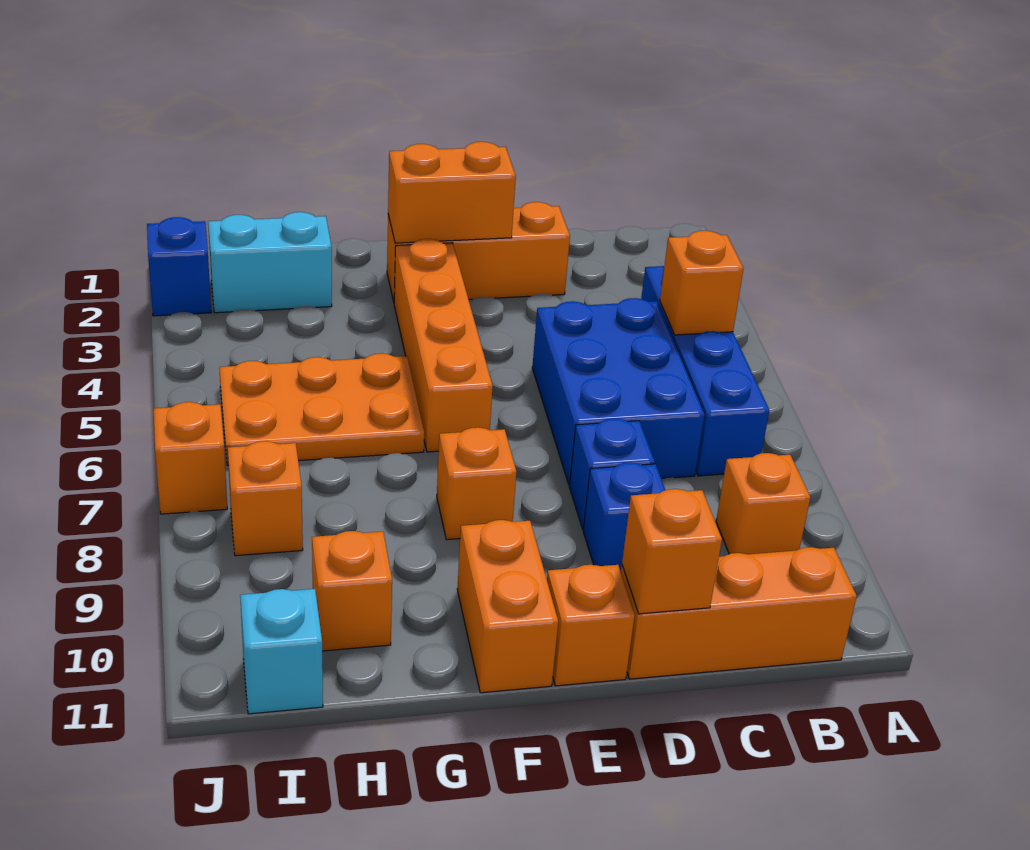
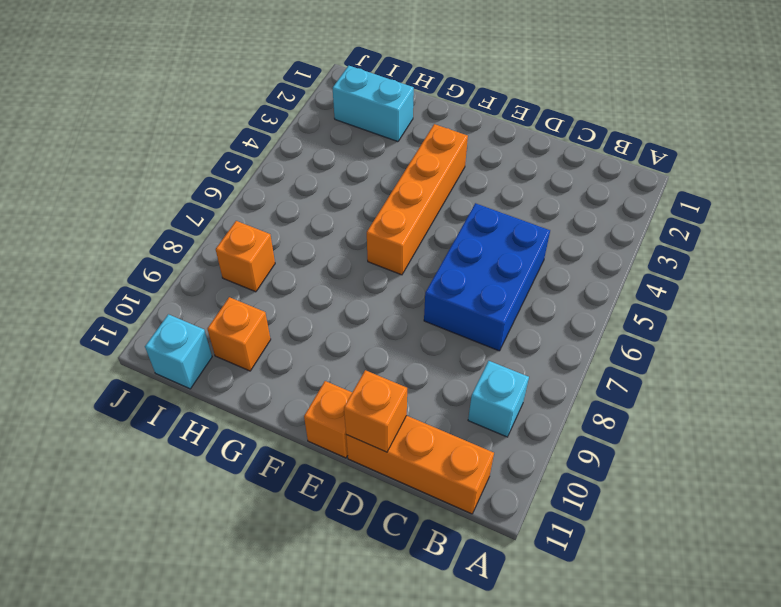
cyan brick B9 level 1 -> orange brick B9 level 1
none -> blue brick B4:B7 level 1
none -> orange brick D2:F2 level 1
none -> blue brick D8 level 1

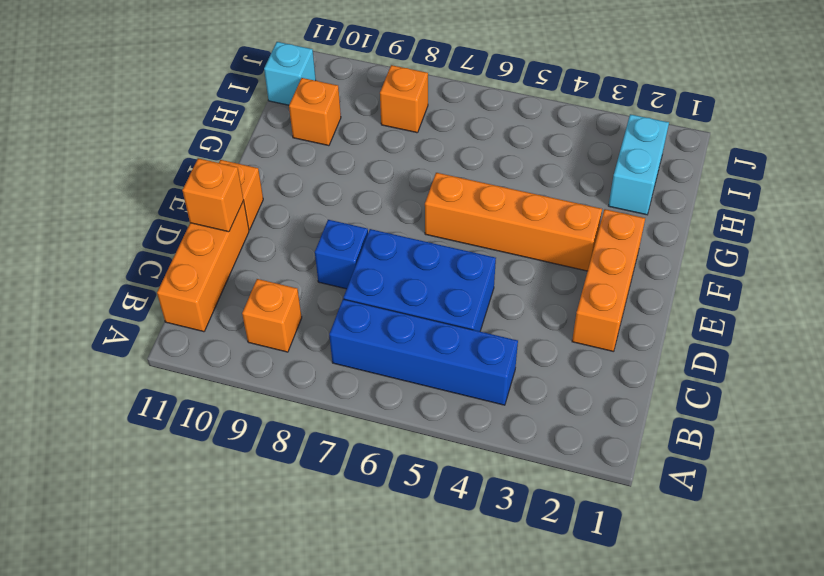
none -> blue brick D9 level 1
none -> orange brick F8 level 1
none -> orange brick F10:F11 level 1

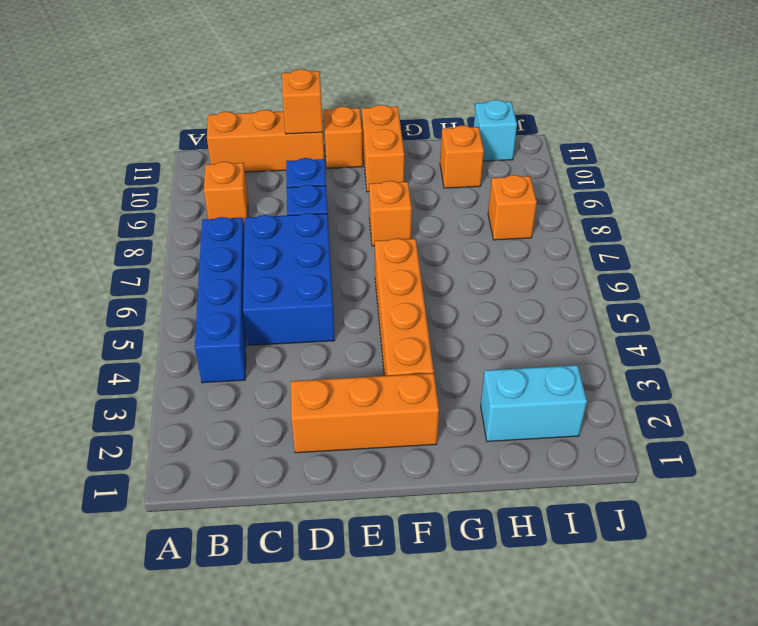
none -> orange plate G5:I6 level 1
none -> blue brick J2 level 1
none -> orange brick J7 level 1

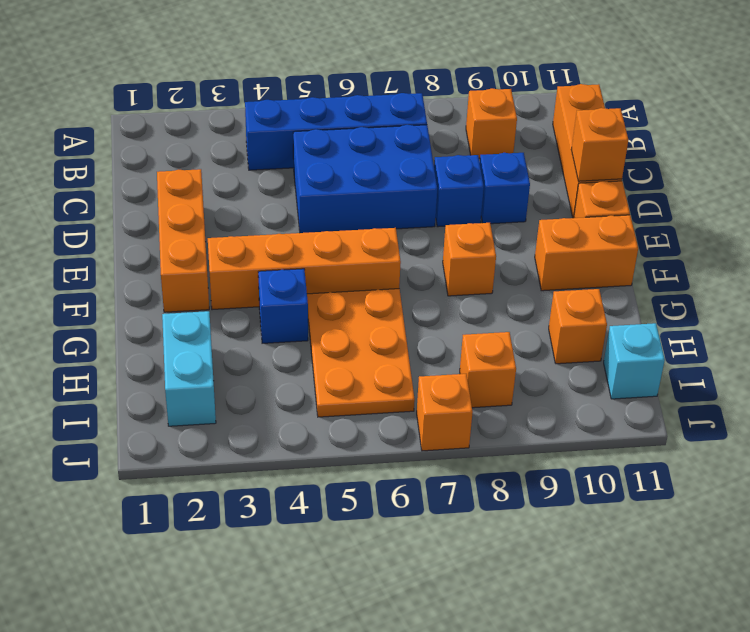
blue brick G4 level 1 -> blue brick J2 level 1
none -> orange brick B5 level 2
none -> orange brick E2:F2 level 2

